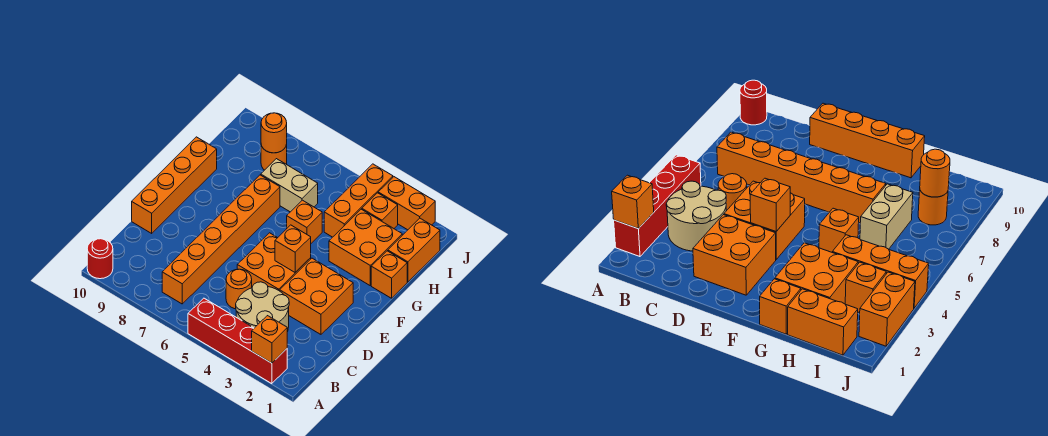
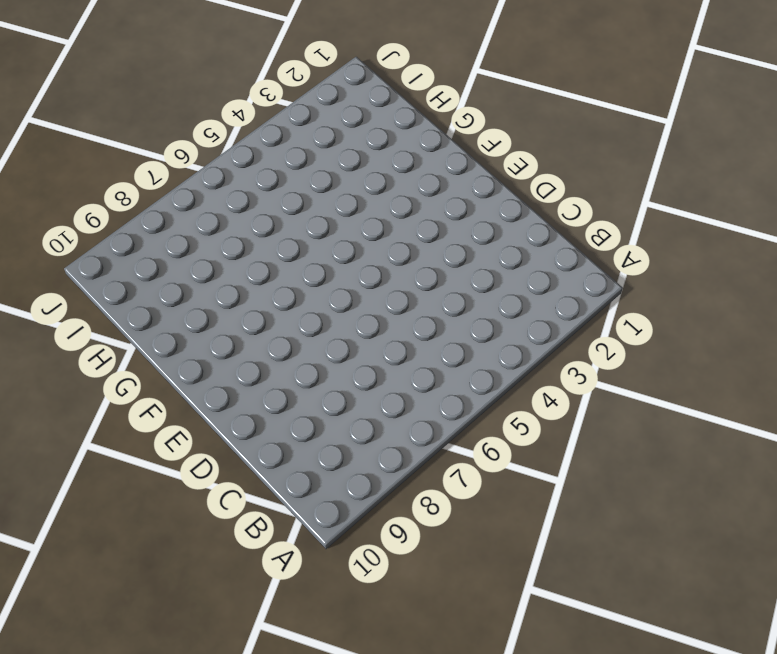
none -> red brick A2:A5 level 1
none -> red round brick A10 level 1
none -> tan round brick B3:C4 level 1

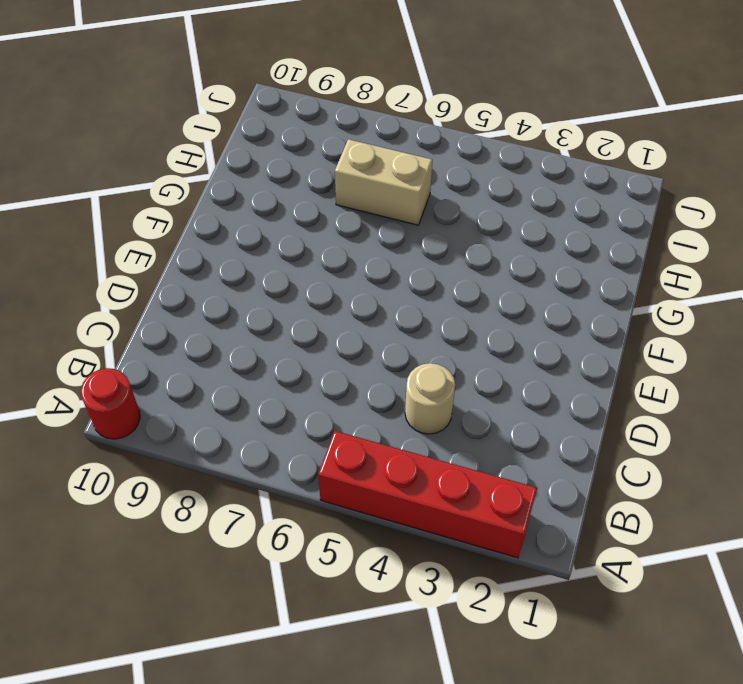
tan round brick C4 level 1 -> tan round brick B3:C4 level 1
none -> orange brick B7:G7 level 1
none -> orange round brick C5 level 1
none -> orange brick D2:E3 level 1

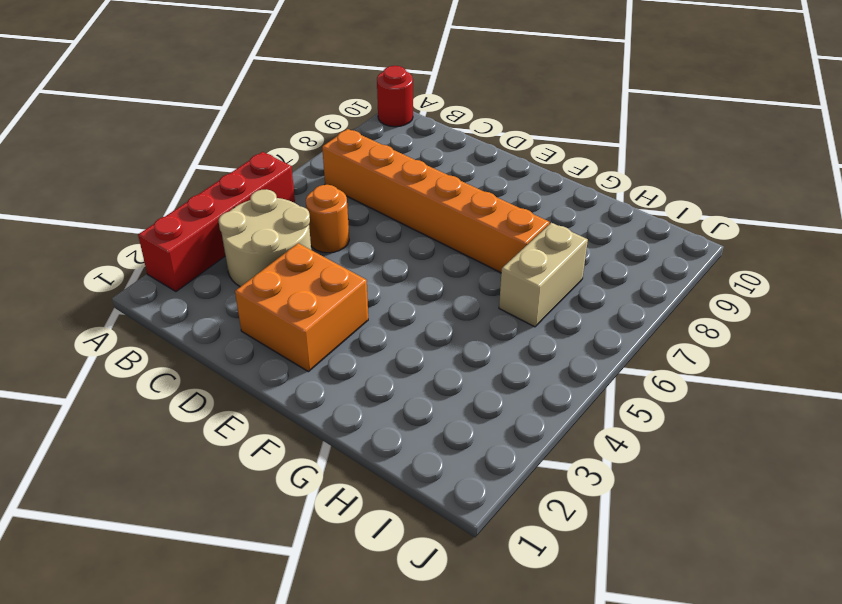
none -> orange brick D4:E5 level 1
none -> orange brick D10:G10 level 1
none -> orange brick G1 level 1

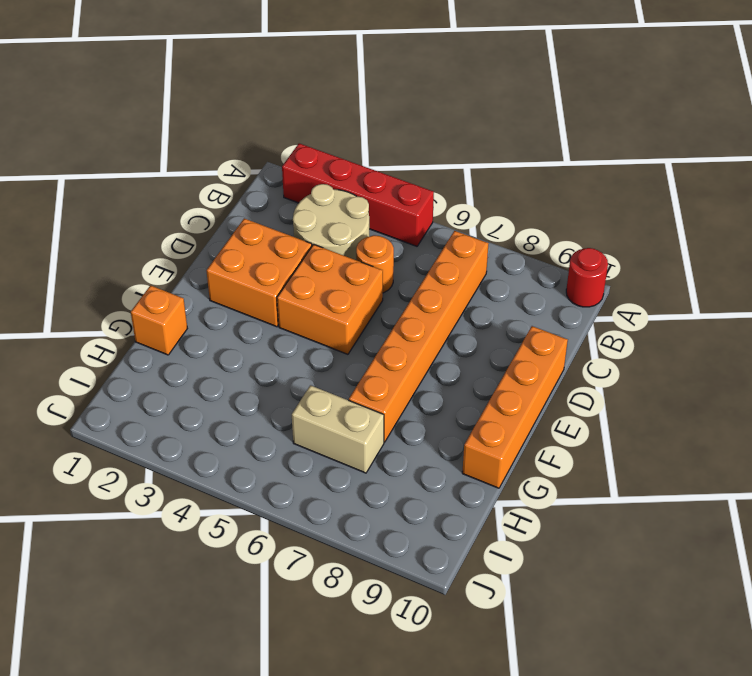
none -> orange brick G2:H3 level 1
none -> orange brick G5 level 1
none -> orange brick H1:I1 level 1

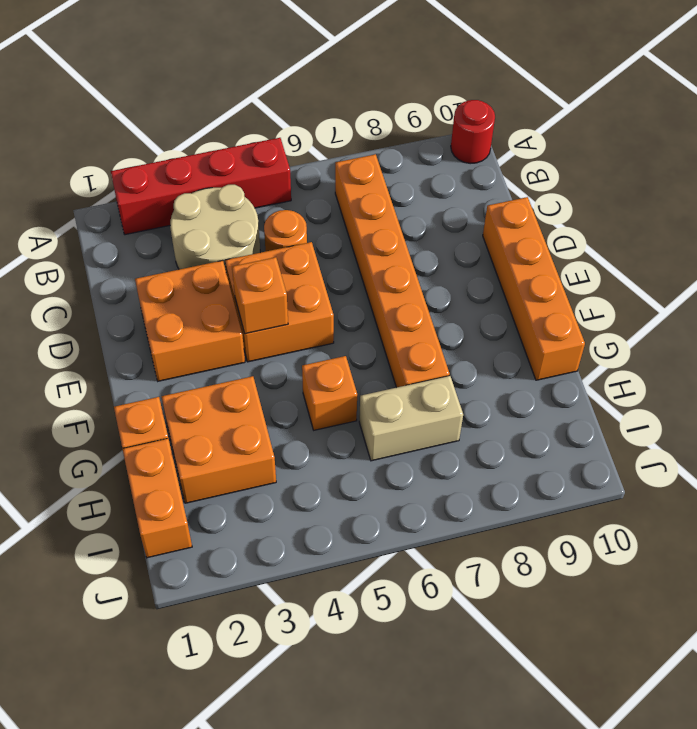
none -> orange brick H4:J4 level 1
none -> orange brick I3 level 1
none -> orange round brick I8 level 1

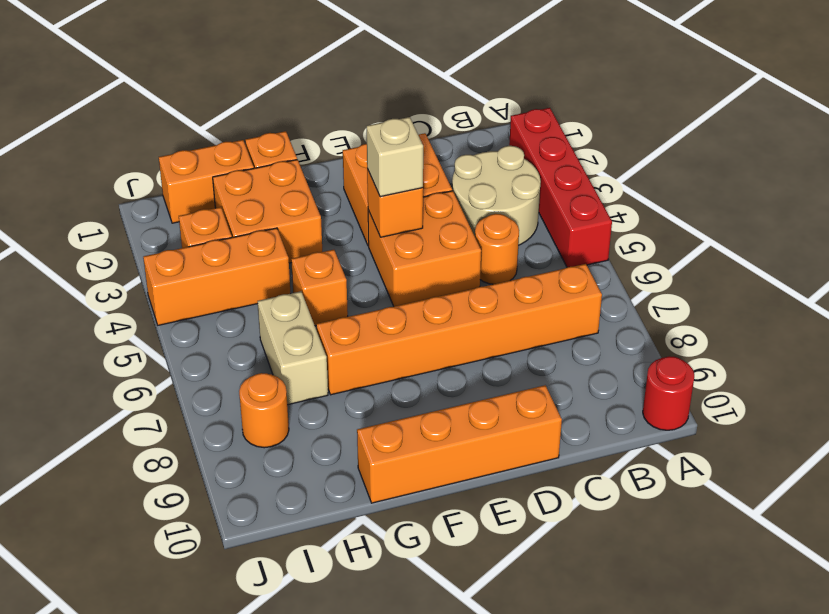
tan brick E4 level 3 -> none
none -> orange brick J2:J3 level 1
none -> orange brick A2 level 2
none -> orange round brick I8 level 2

